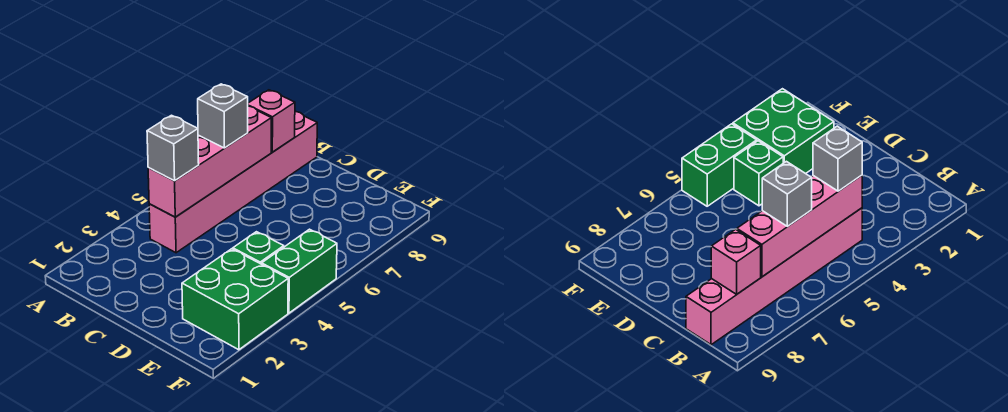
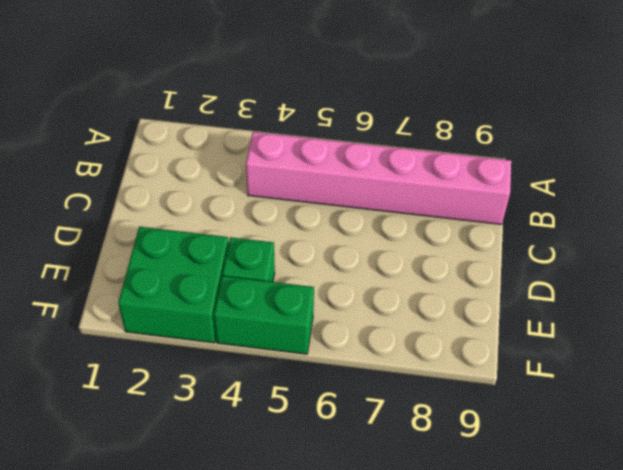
none -> pink brick B4:B7 level 2
none -> pink brick B8 level 2

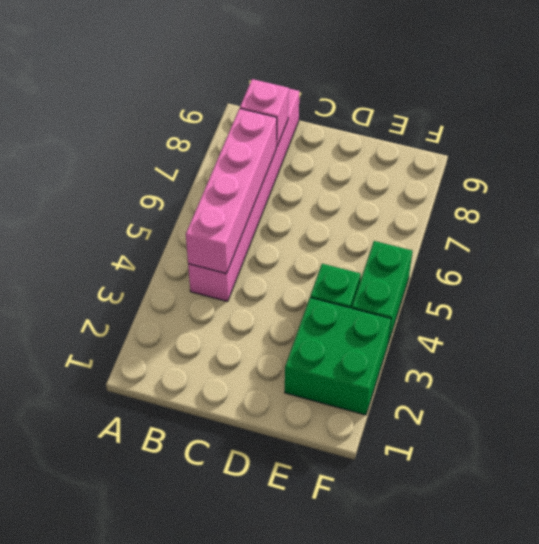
none -> grey brick B4 level 3
none -> grey brick B6 level 3

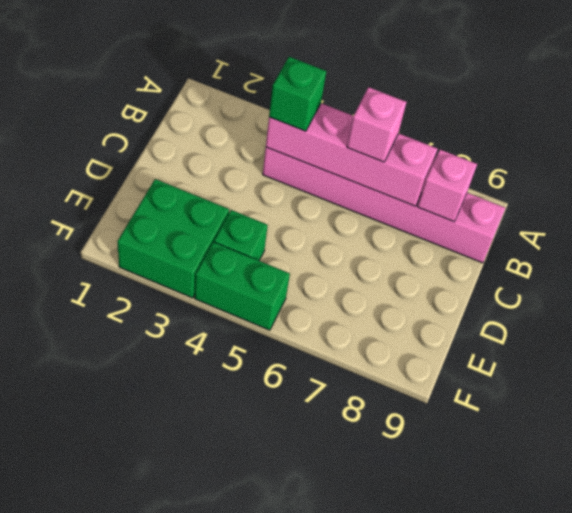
green brick B4 level 3 -> grey brick B4 level 3
pink brick B6 level 3 -> grey brick B6 level 3

